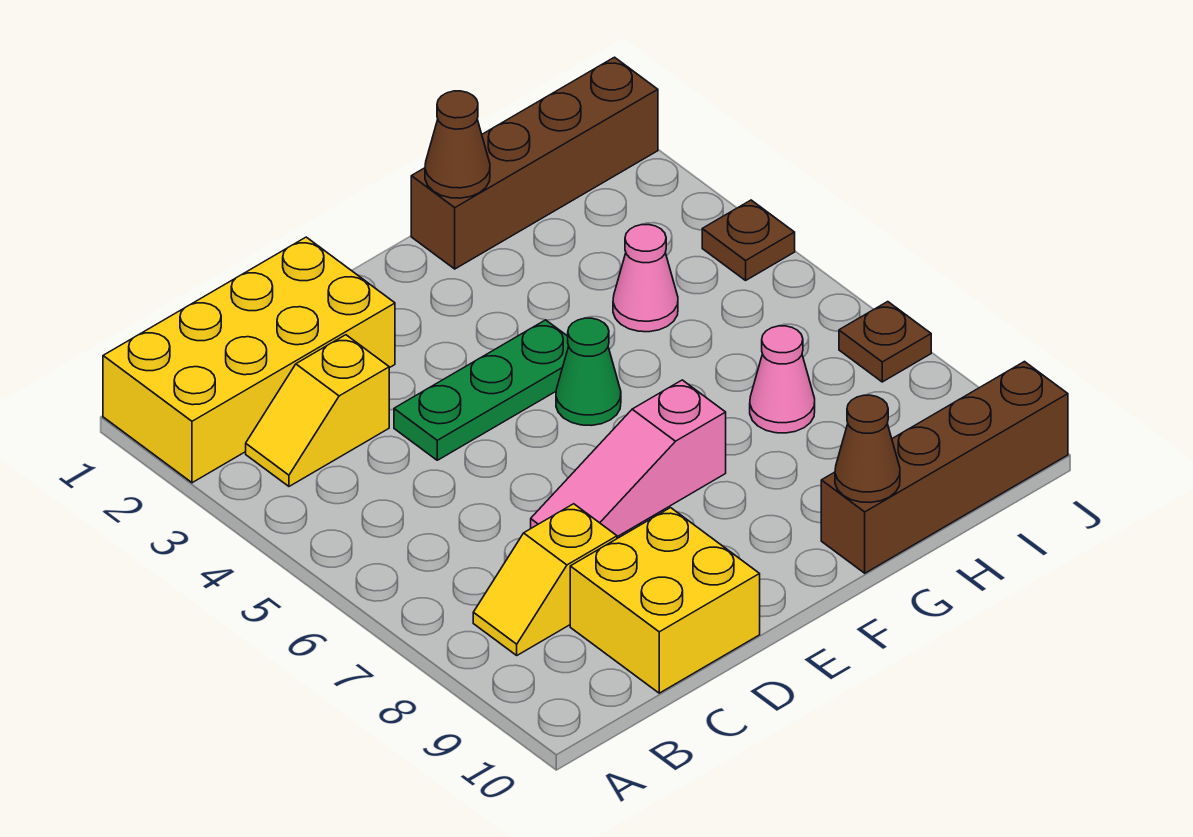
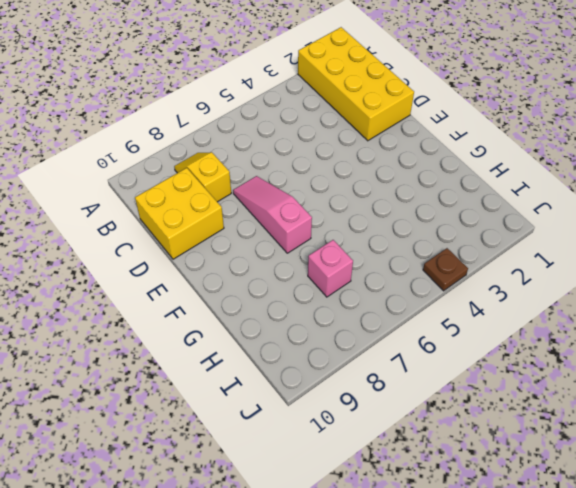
pink brick H7 level 1 -> pink cone H7 level 1
none -> yellow slope B3:C3 level 1 top C
none -> green plate D4:F4 level 1
none -> green cone F5 level 1

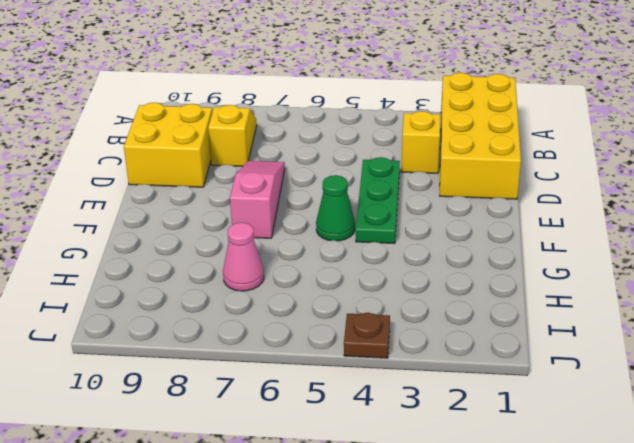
none -> brown brick G1:J1 level 1
none -> brown brick G10:J10 level 1
none -> pink cone H4 level 1

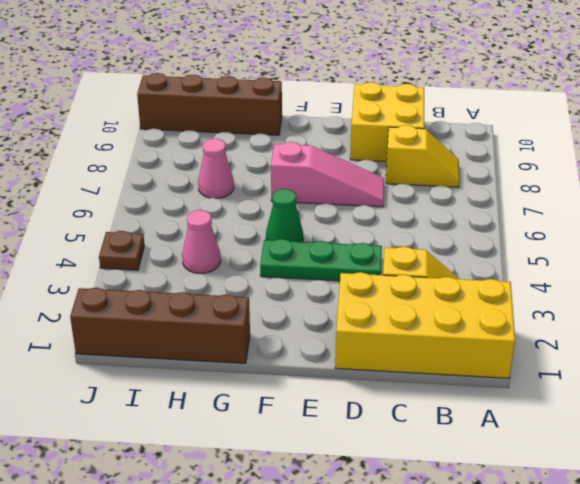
none -> brown plate J7 level 1
none -> brown cone G1 level 2
none -> brown cone G10 level 2

